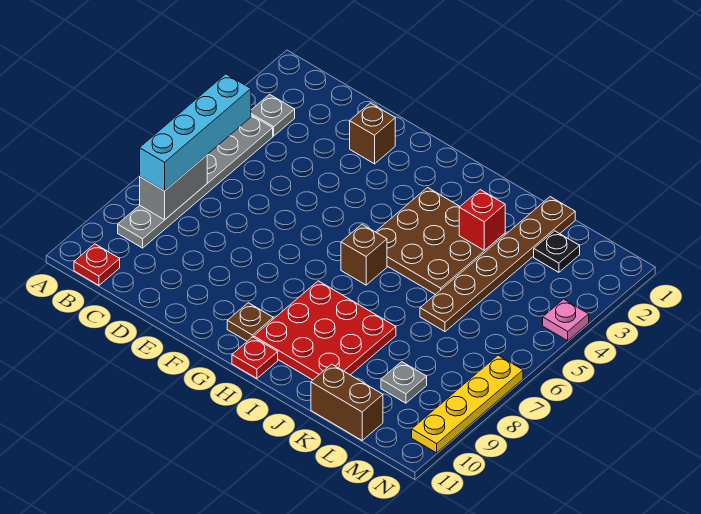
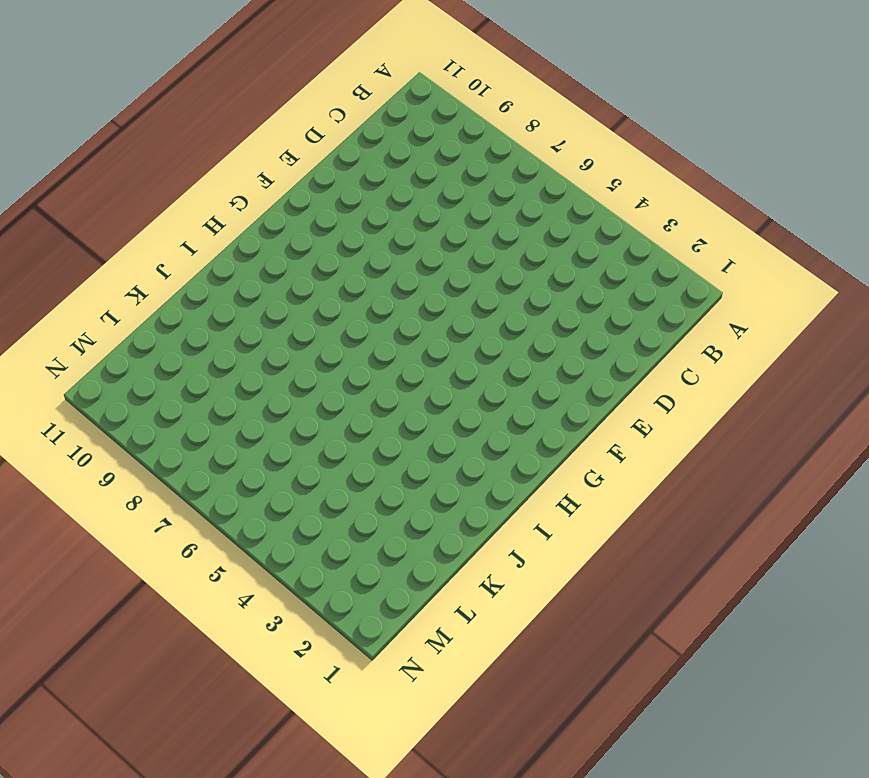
none -> grey plate B3 level 1
none -> grey plate B4:B9 level 1
none -> red plate B11 level 1

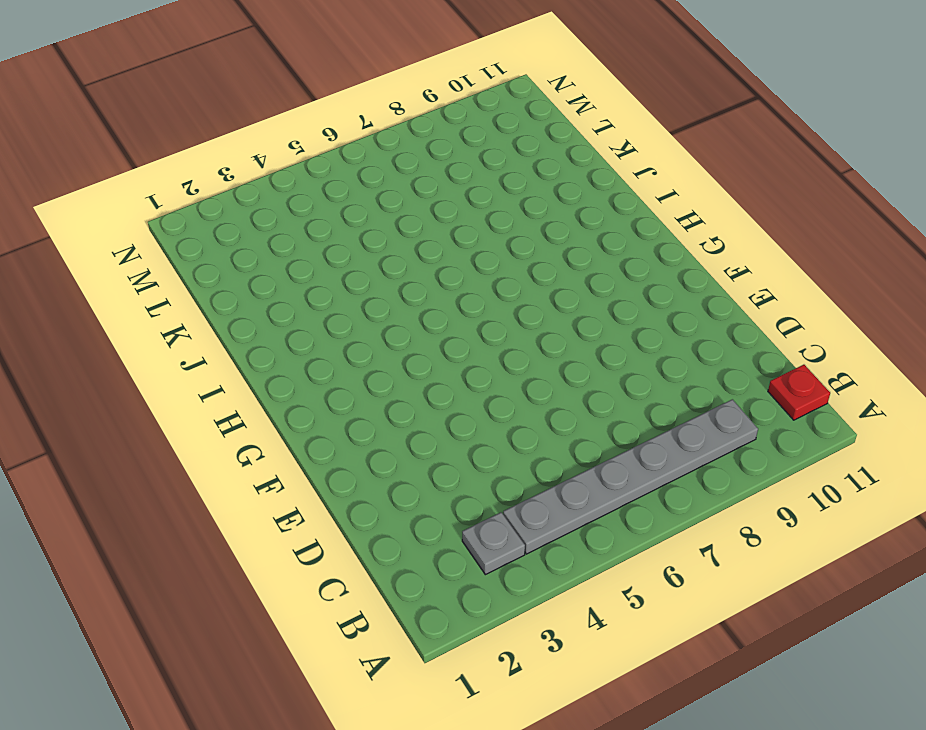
none -> brown brick E2 level 1
none -> brown plate G10 level 1
none -> brown plate H3:J5 level 1

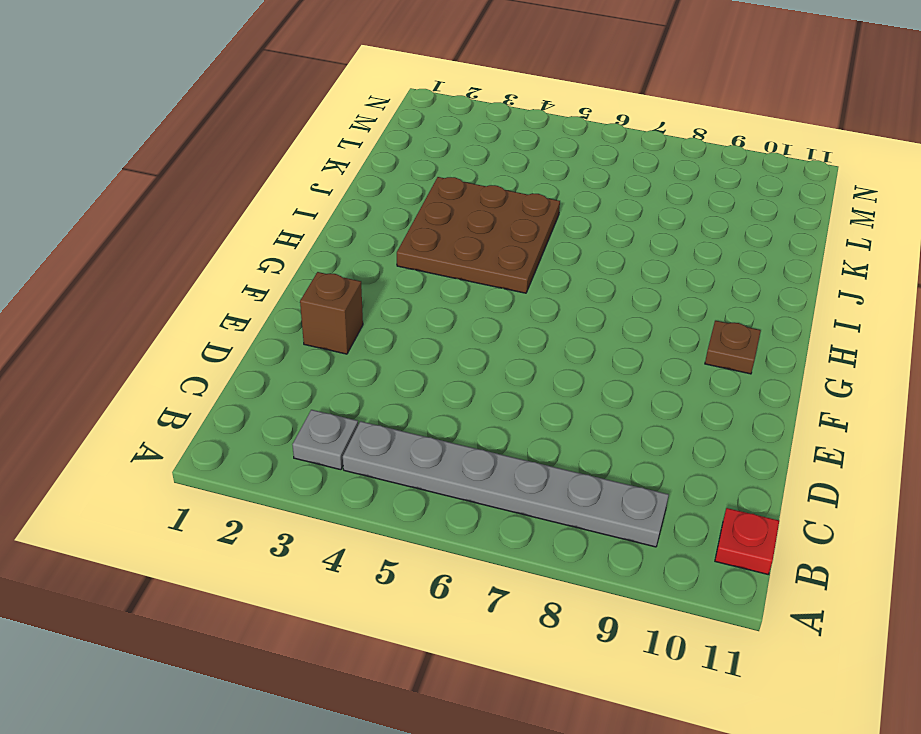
none -> brown brick H6 level 1
none -> red plate H8:J10 level 1
none -> red plate H11 level 1

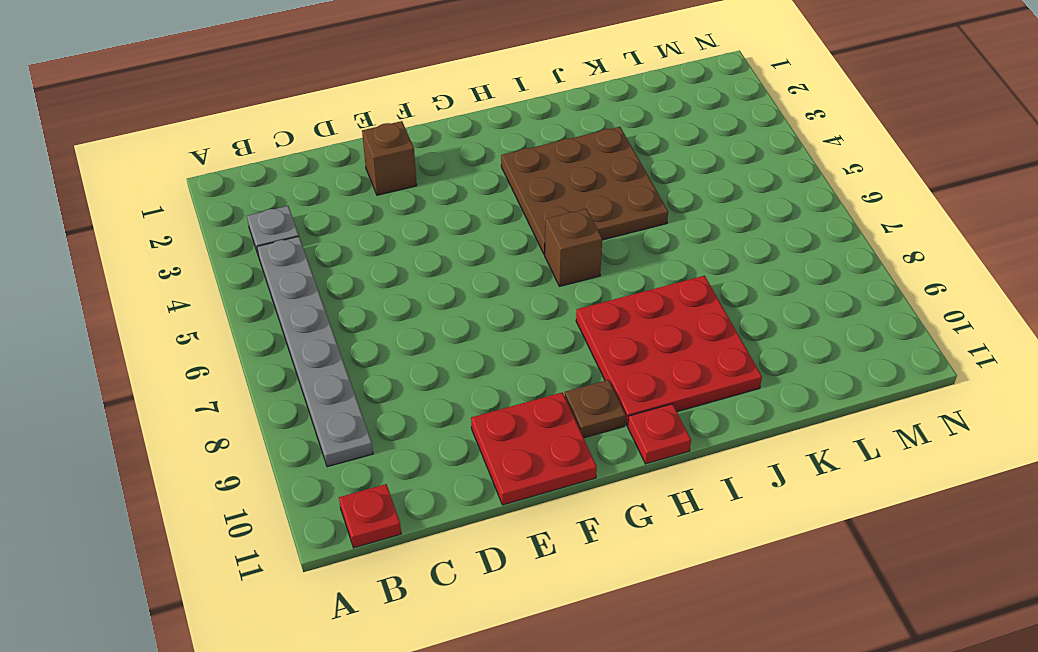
red plate E10:F11 level 1 -> none
none -> brown plate K1:K6 level 1
none -> brown brick K11:L11 level 1
none -> black plate L2 level 1

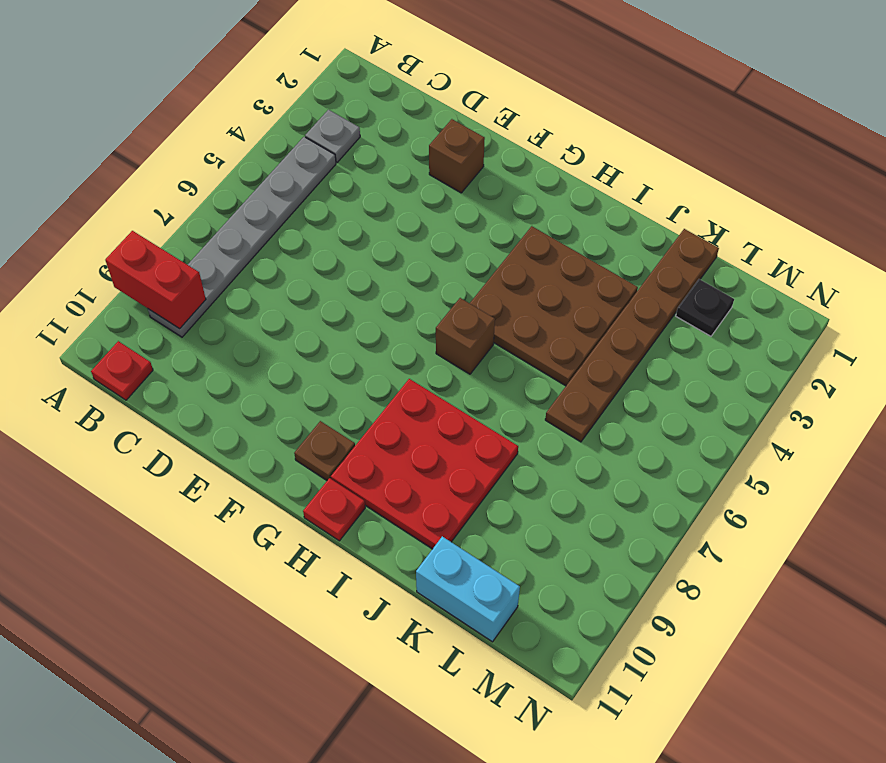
red brick A9:B9 level 2 -> none
cyan brick K11:L11 level 1 -> brown brick K11:L11 level 1
none -> grey plate L9 level 1
none -> pink plate N4 level 1
none -> yellow plate N7:N10 level 1

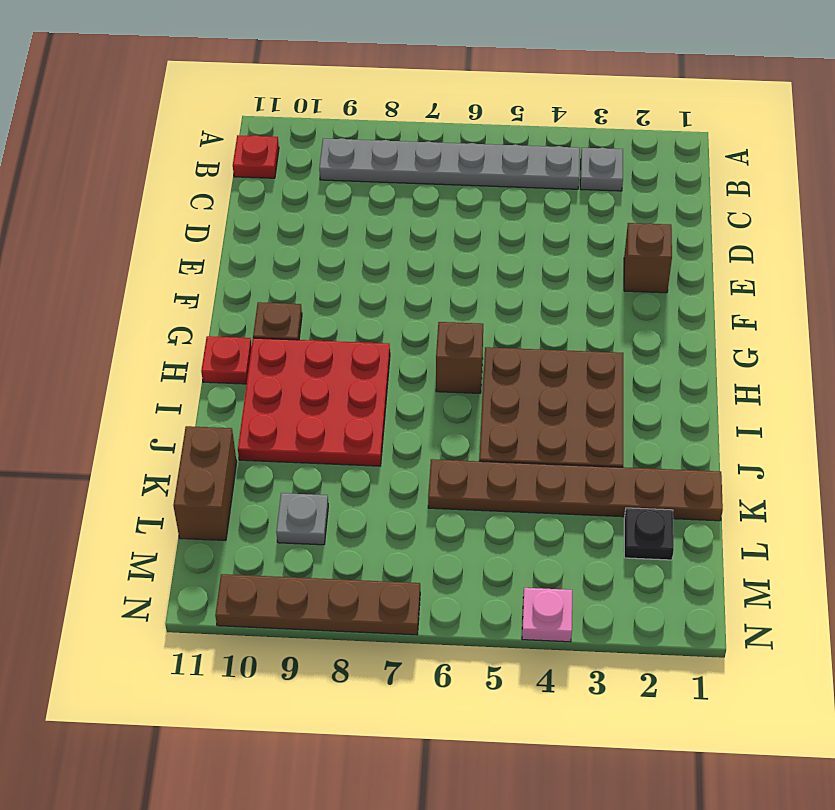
brown plate N7:N10 level 1 -> yellow plate N7:N10 level 1
none -> grey brick B7:B8 level 2
none -> red brick J3 level 2
none -> cyan brick B5:B8 level 3

